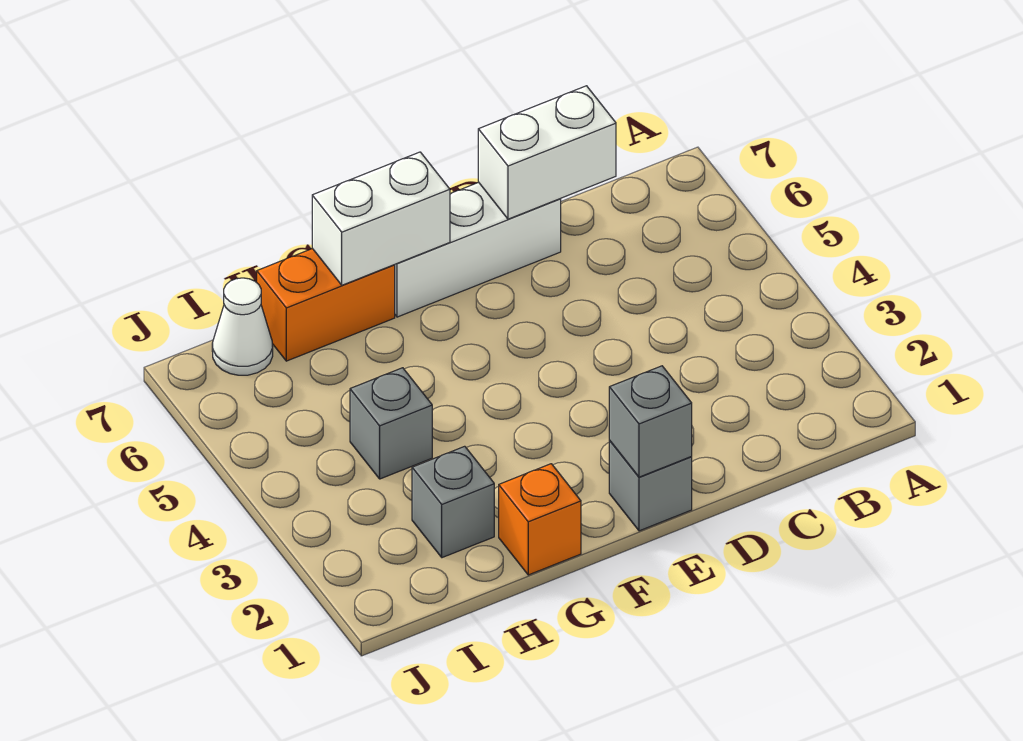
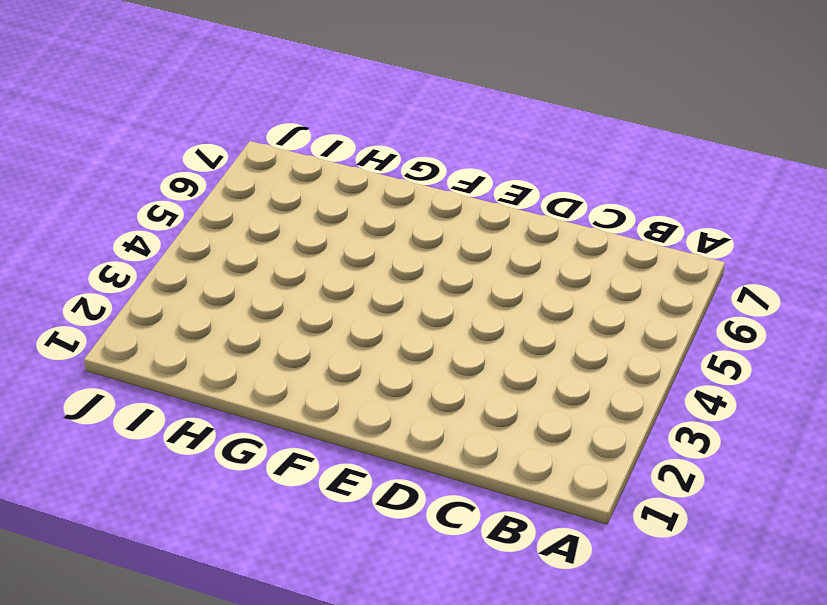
none -> white brick D7:F7 level 1
none -> grey brick E1 level 1

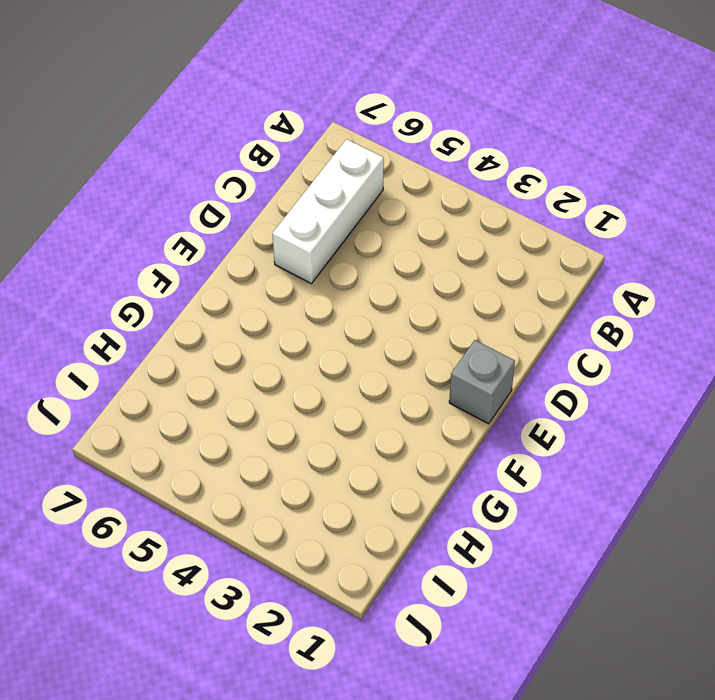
white brick B6:D6 level 1 -> white brick D7:F7 level 1
none -> orange brick G1 level 1
none -> orange brick G7:H7 level 1

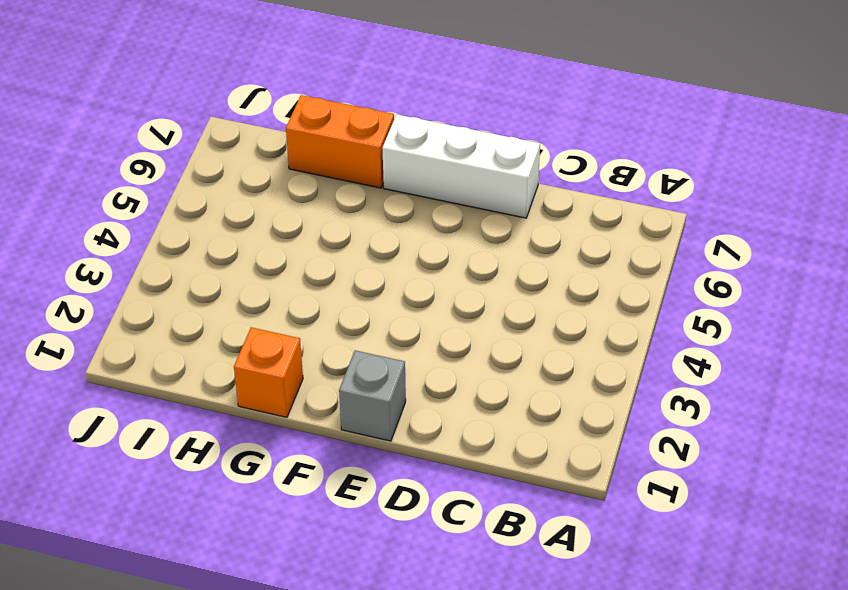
none -> grey brick H2 level 1
none -> grey brick H4 level 1

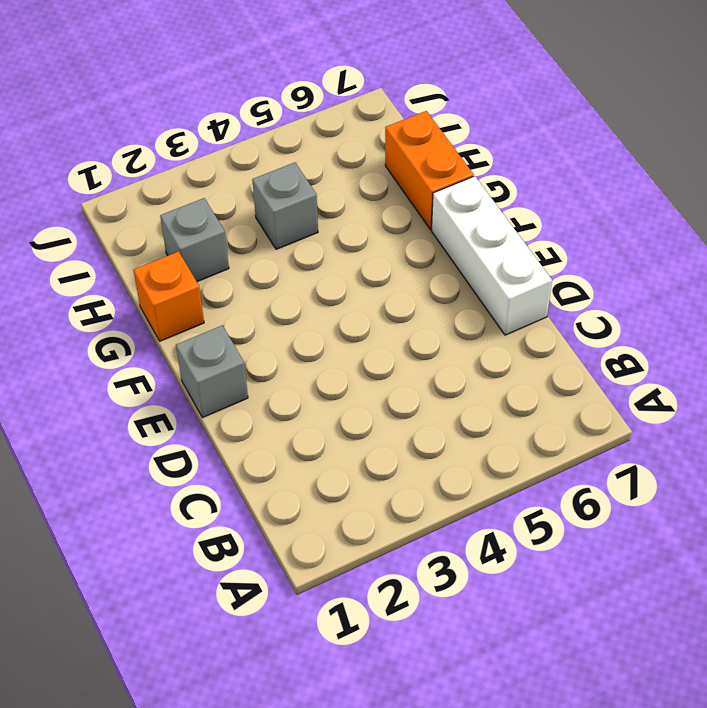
none -> white cone I7 level 1
none -> white brick C7:D7 level 2

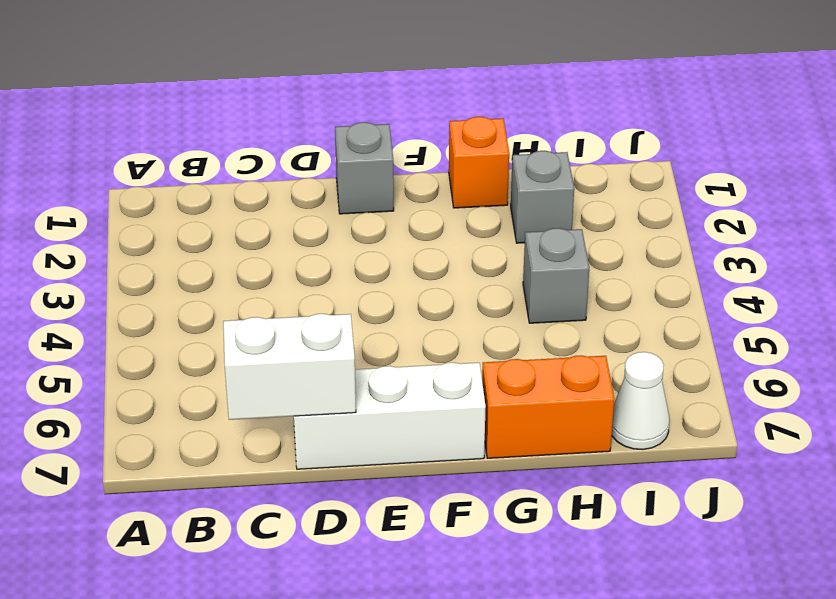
none -> grey brick E1 level 2
none -> white brick F7:G7 level 2

